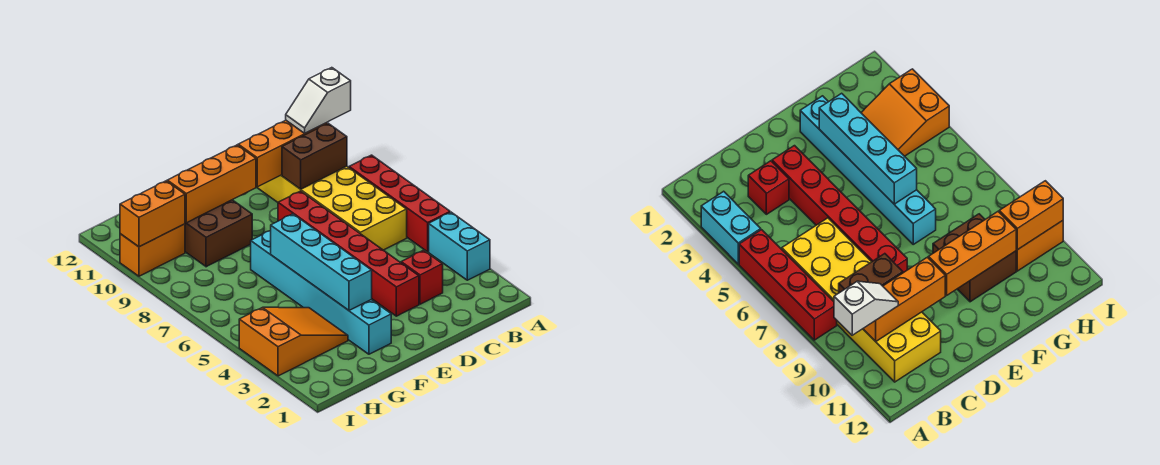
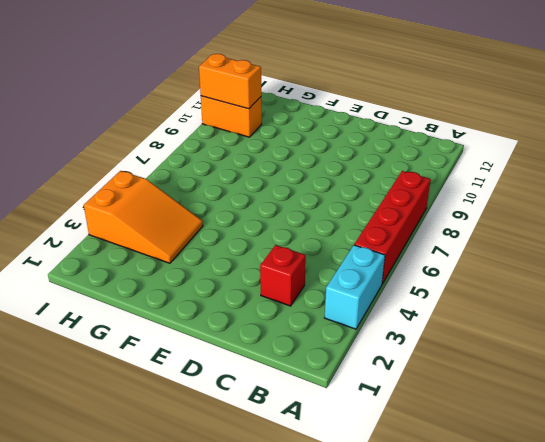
none -> yellow brick B6:C11 level 1
none -> red brick D3:D8 level 1
none -> cyan brick F2:F7 level 1

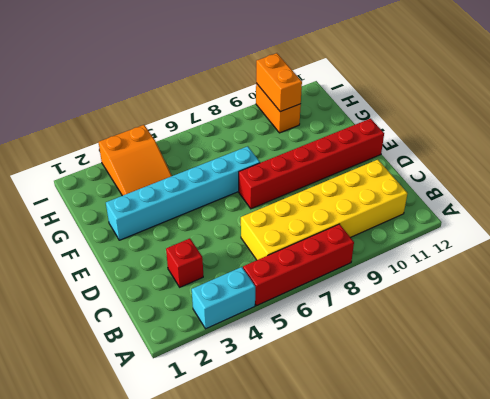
red brick E7:E12 level 1 -> red brick D3:D8 level 1
none -> brown brick F9:G10 level 1
none -> brown brick B9:C9 level 2
none -> orange brick B10:D10 level 2

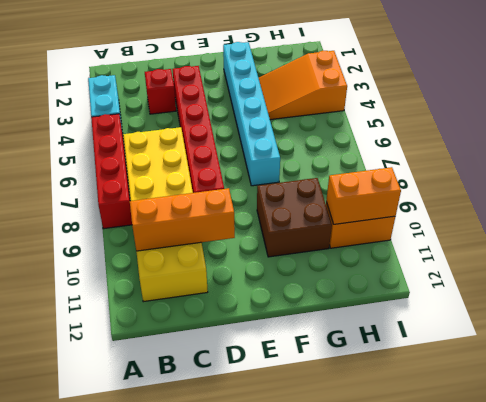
none -> brown brick B9:C9 level 2
none -> orange brick E10:G10 level 2
none -> cyan brick F3:F6 level 2

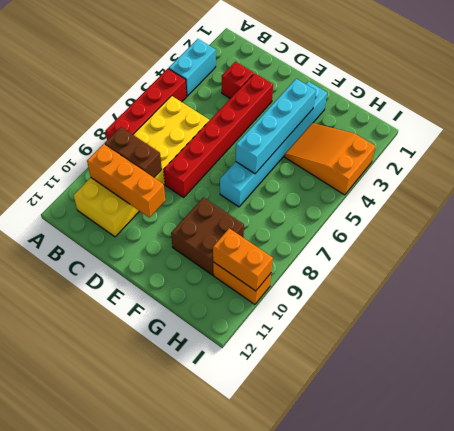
none -> orange brick E10:G10 level 2
none -> white slope A10:B10 level 3 top A

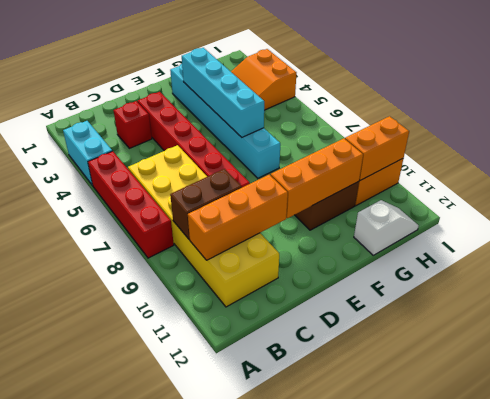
white slope G12:H12 level 1 top G -> white slope A10:B10 level 3 top A

